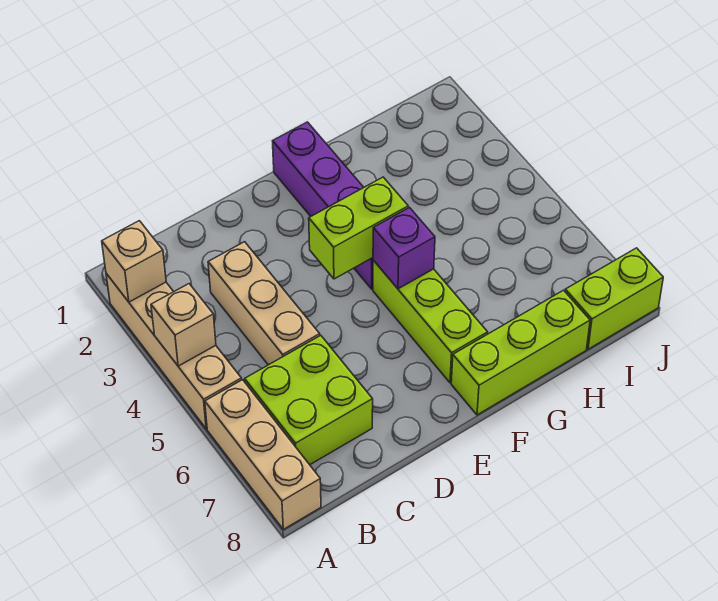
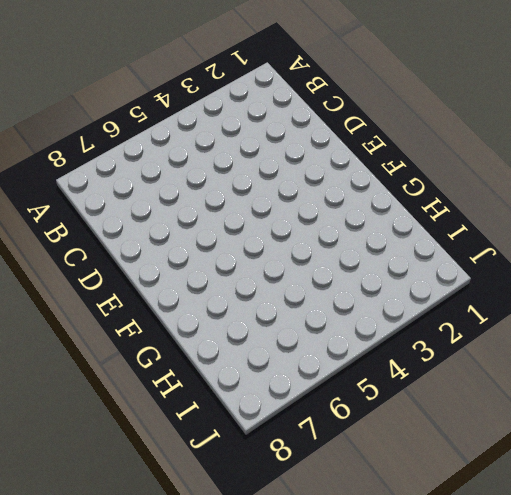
none -> tan brick A2:A5 level 1
none -> tan brick A6:A8 level 1
none -> lime brick B6:C7 level 1

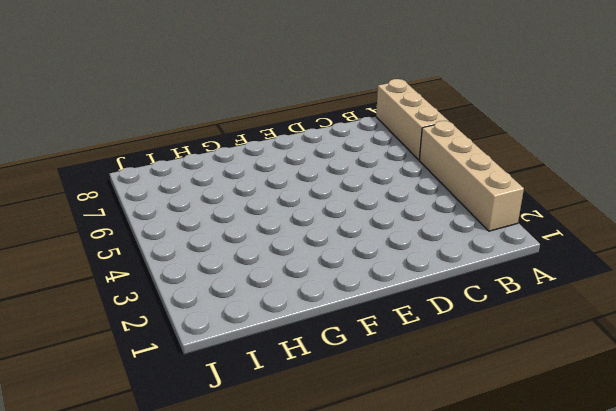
none -> lime brick B6:C7 level 1
none -> tan brick C3:C5 level 1
none -> purple brick F1:F4 level 1

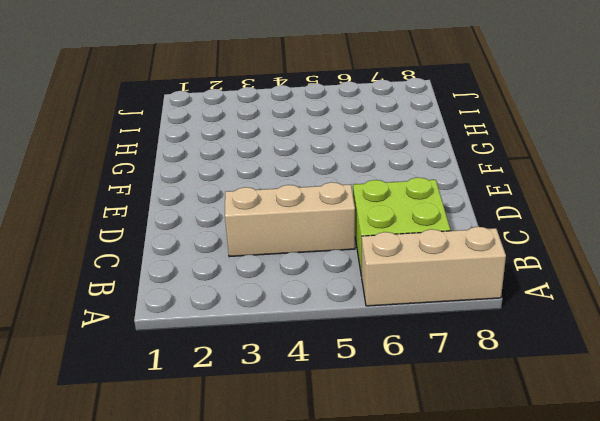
none -> tan brick A2:A5 level 1
none -> purple brick F1:F4 level 1
none -> lime brick F5:F7 level 1

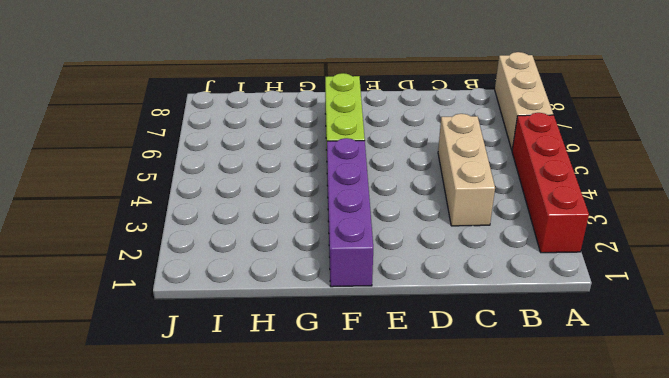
red brick A2:A5 level 1 -> tan brick A2:A5 level 1
none -> lime brick B6:C7 level 1
none -> lime brick F8:H8 level 1
none -> lime brick I8:J8 level 1

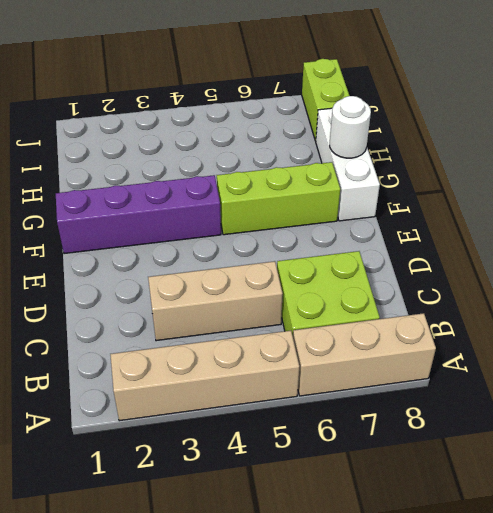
white brick F8:H8 level 1 -> lime brick F8:H8 level 1
white round brick G8 level 2 -> none
none -> tan brick A2 level 2
none -> tan brick A4 level 2
none -> lime brick E4:F4 level 2

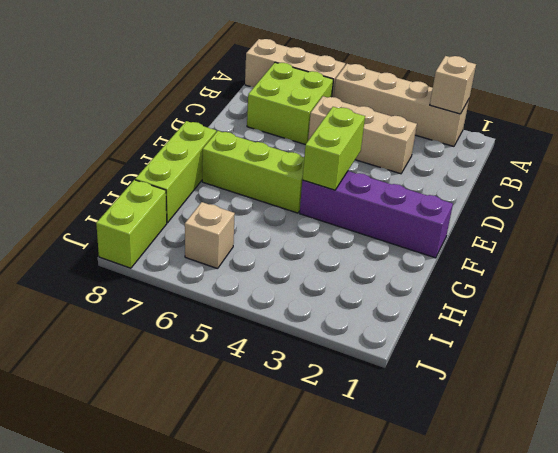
tan brick I6 level 1 -> tan brick A4 level 2
none -> purple brick F5 level 2

